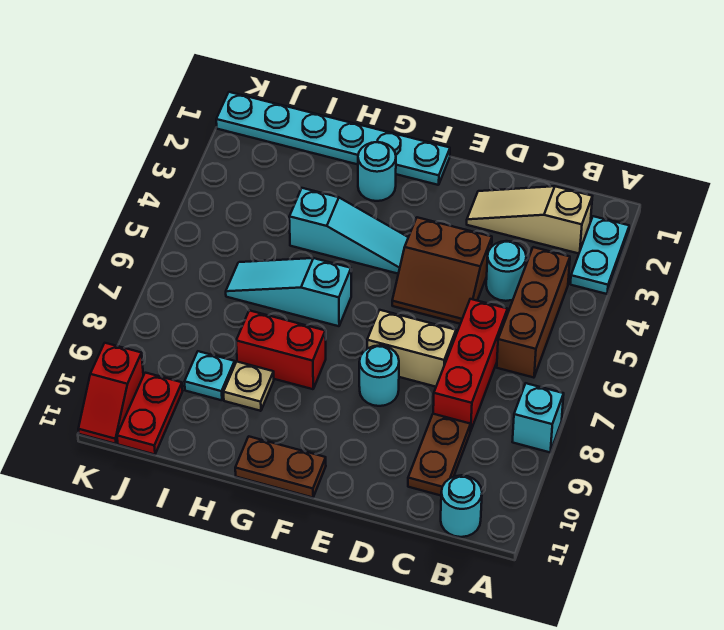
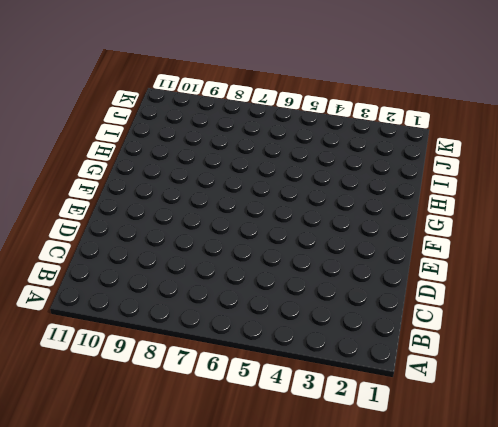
none -> cyan plate A2:A3 level 1
none -> cyan brick A8 level 1
none -> tan slope B2:D2 level 1 top B

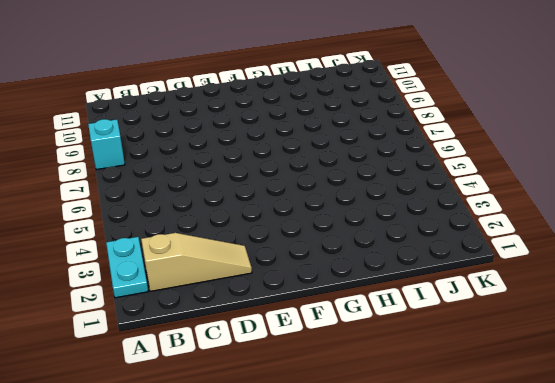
none -> brown brick B4:B6 level 1
none -> cyan round brick B11 level 1
none -> cyan round brick C4 level 1

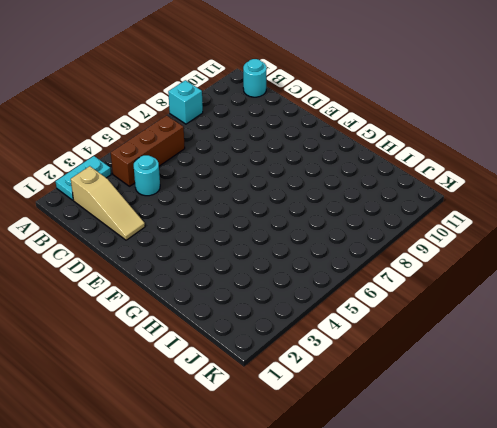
none -> red brick C6:C8 level 1
none -> brown plate C9:C10 level 1
none -> brown slope D4:E5 level 1 top 4

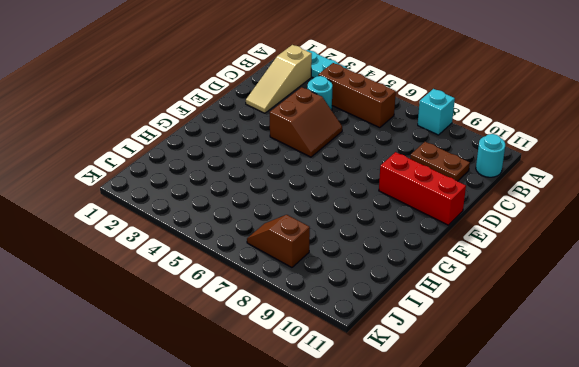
red brick E9:E11 level 1 -> red brick C6:C8 level 1
brown slope J7:J8 level 1 top 8 -> none
none -> tan brick D7:E7 level 1
none -> cyan round brick E8 level 1
none -> cyan plate F1:K1 level 1

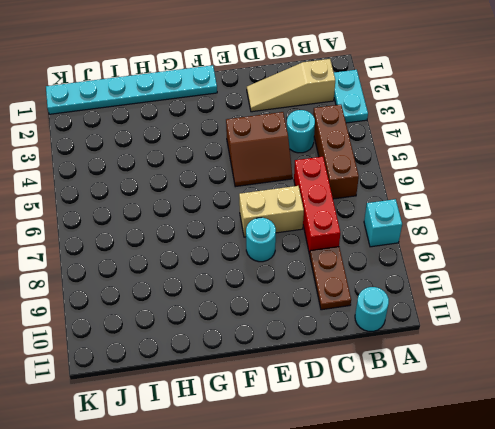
none -> cyan slope F4:H4 level 1 top H
none -> brown plate F11:G11 level 1
none -> cyan round brick G2 level 1

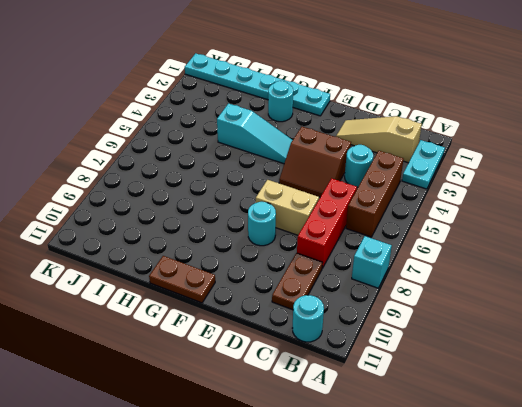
none -> cyan slope G6:I6 level 1 top G
none -> red brick G8:H8 level 1
none -> tan plate H9 level 1

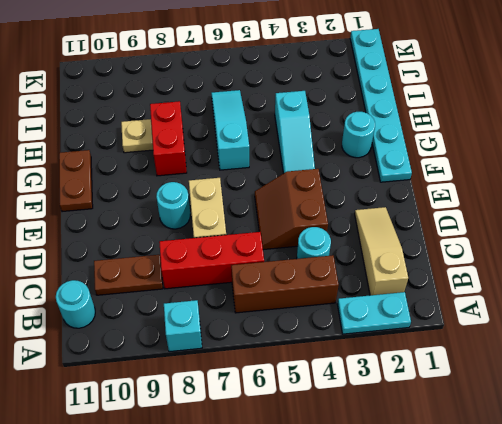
none -> cyan plate I9 level 1
none -> red plate J10:J11 level 1
none -> red slope K10:K11 level 1 top 10

